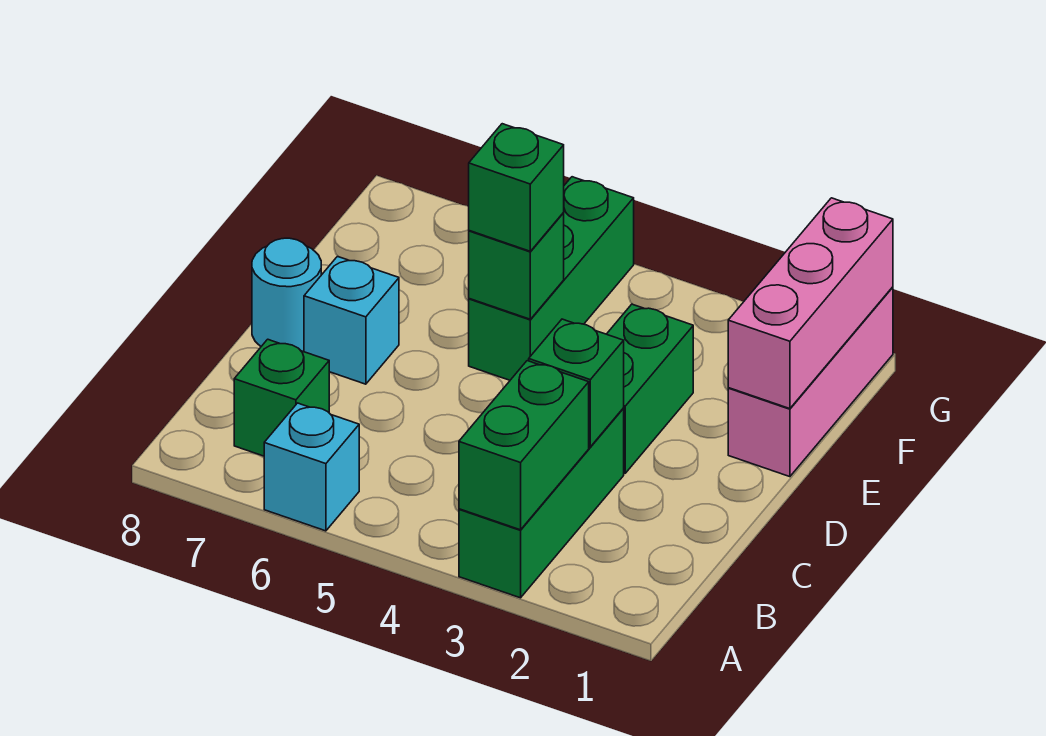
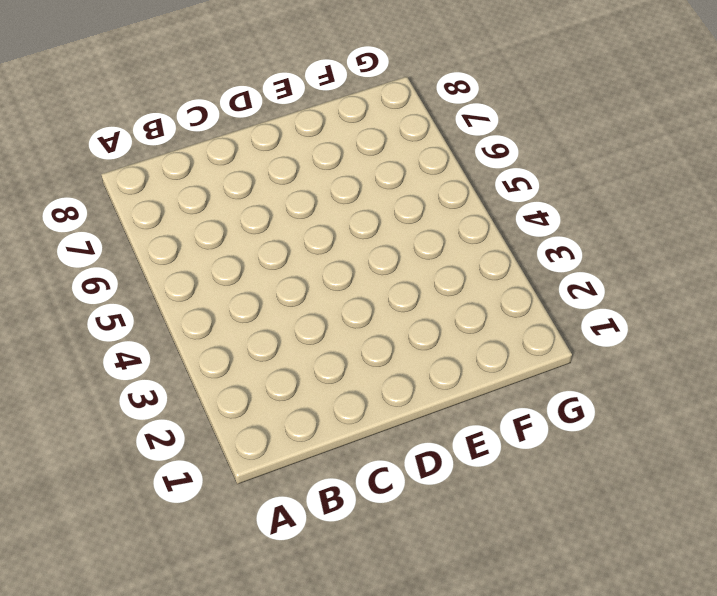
none -> green brick A3:C3 level 1
none -> cyan brick A6 level 1
none -> green brick B7 level 1

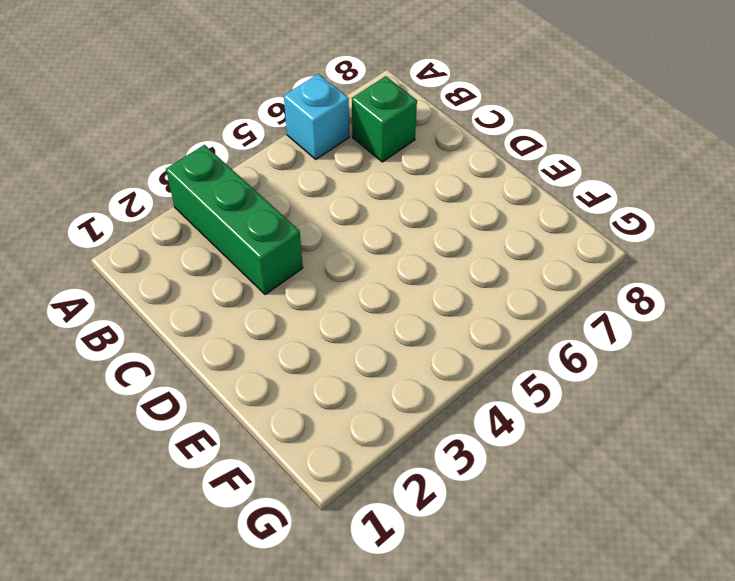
none -> green brick D3:E3 level 1
none -> cyan brick D7 level 1
none -> cyan round brick D8 level 1

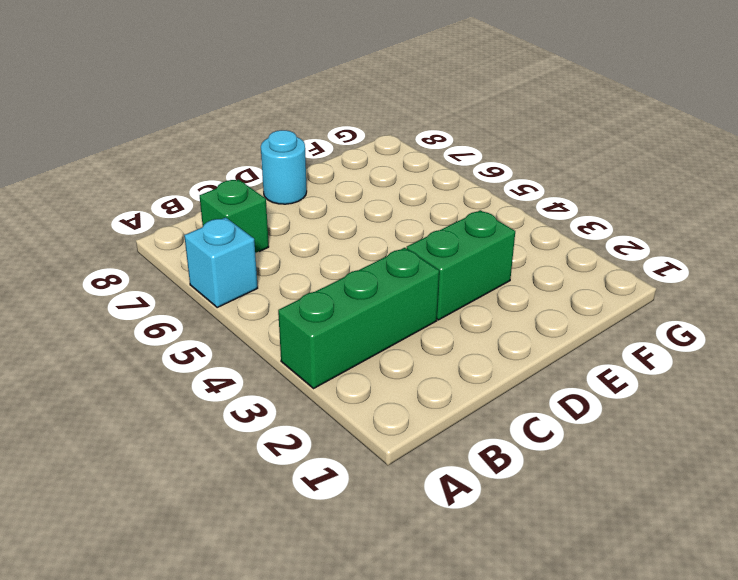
none -> cyan brick D7 level 1
none -> pink brick E1:G1 level 1
none -> green brick E5:G5 level 1

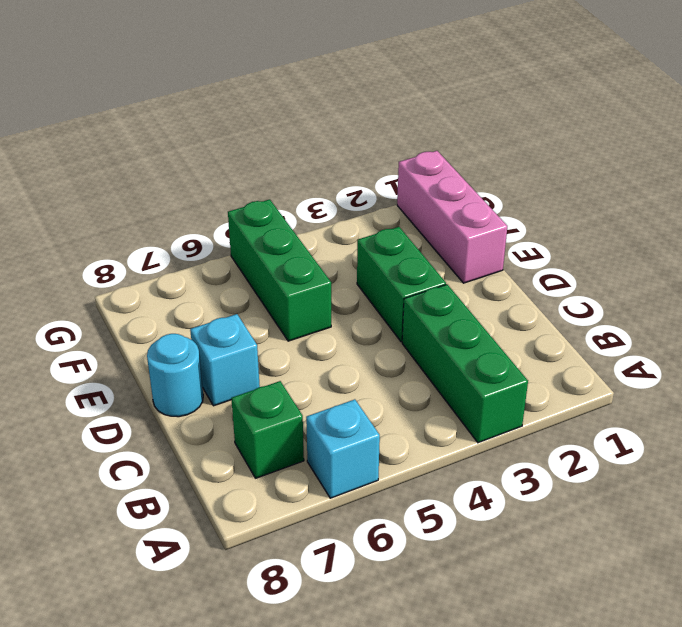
none -> green brick A3:B3 level 2
none -> green brick C3 level 2
none -> pink brick E1:G1 level 2

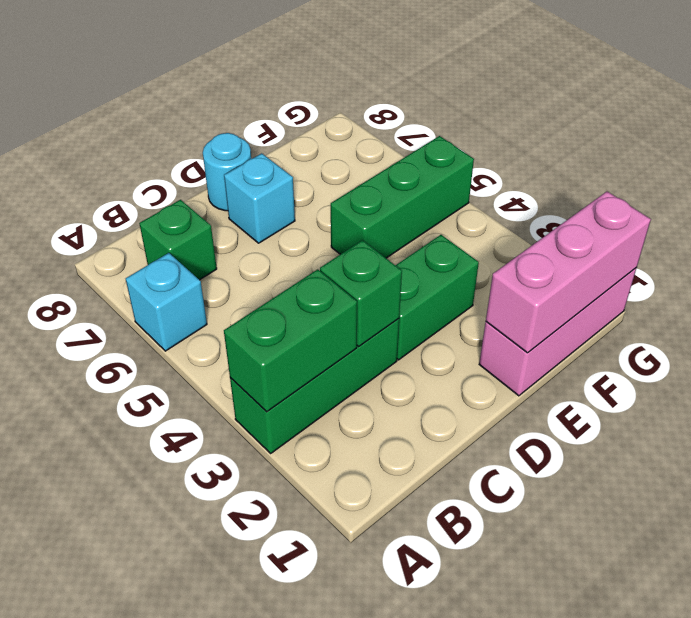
none -> green brick E5 level 2
none -> green brick E5 level 3

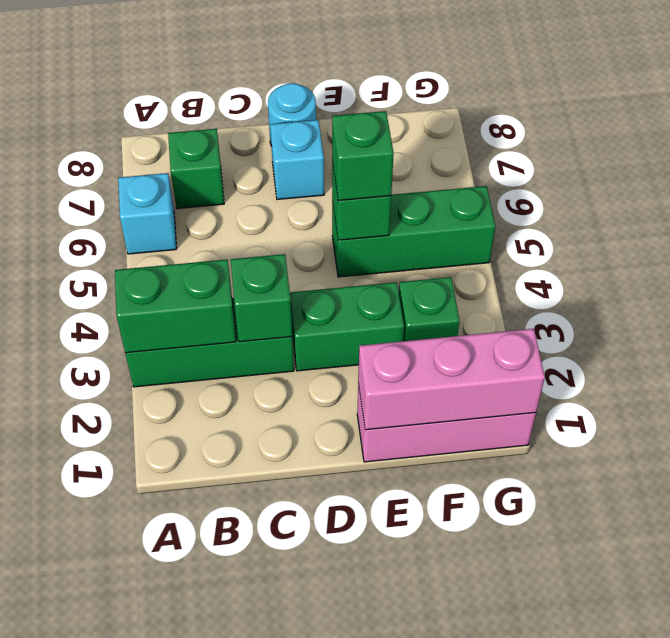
green brick F3 level 1 -> none

